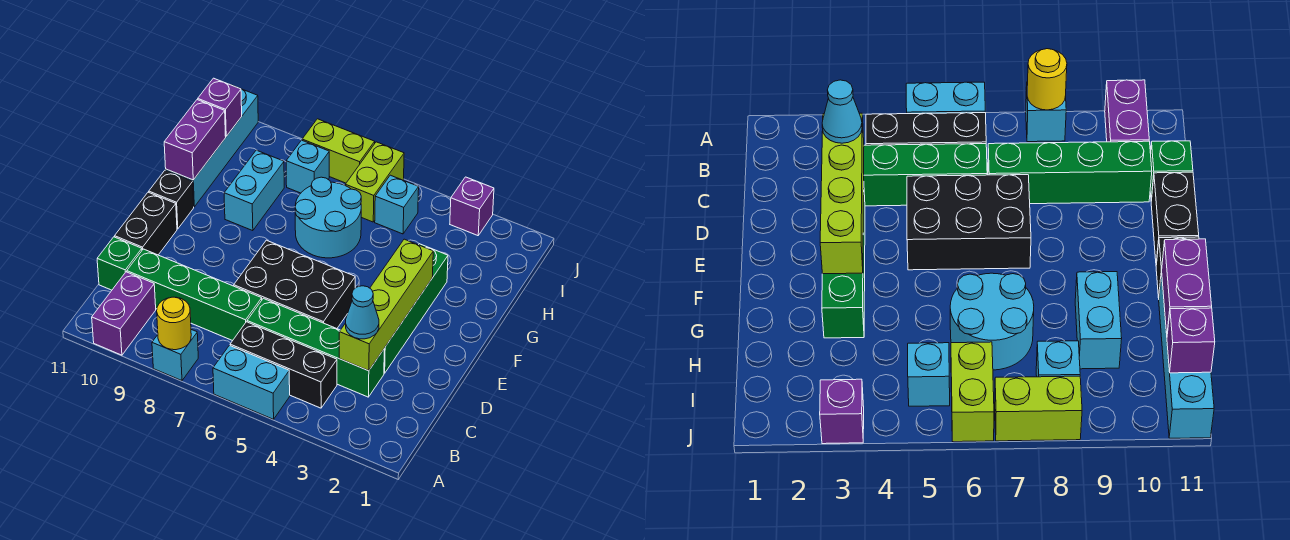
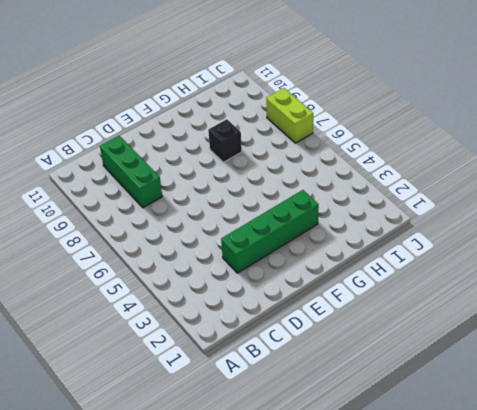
green brick C8:C10 level 1 -> green brick C7:C10 level 1
black brick G8 level 1 -> black brick F11 level 1
none -> cyan brick A5:A6 level 1
none -> cyan brick A8 level 1
none -> purple brick A10:B10 level 1

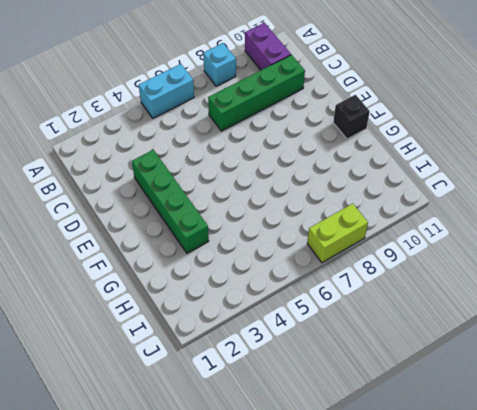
none -> black brick B4:B6 level 1
none -> green brick C3:C6 level 1
none -> green brick C11 level 1

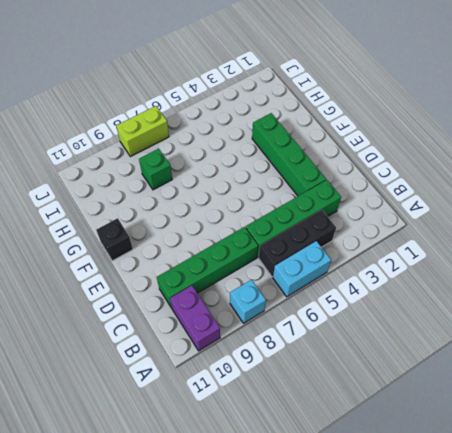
green brick H8 level 1 -> green brick C11 level 1
none -> black brick D5:E7 level 1
none -> black brick D11:E11 level 1
none -> cyan round brick G6:H7 level 1

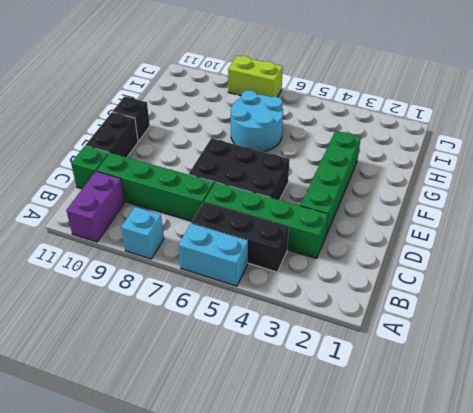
none -> cyan brick G9:H9 level 1
none -> cyan brick G11:J11 level 1
none -> cyan brick I5 level 1

